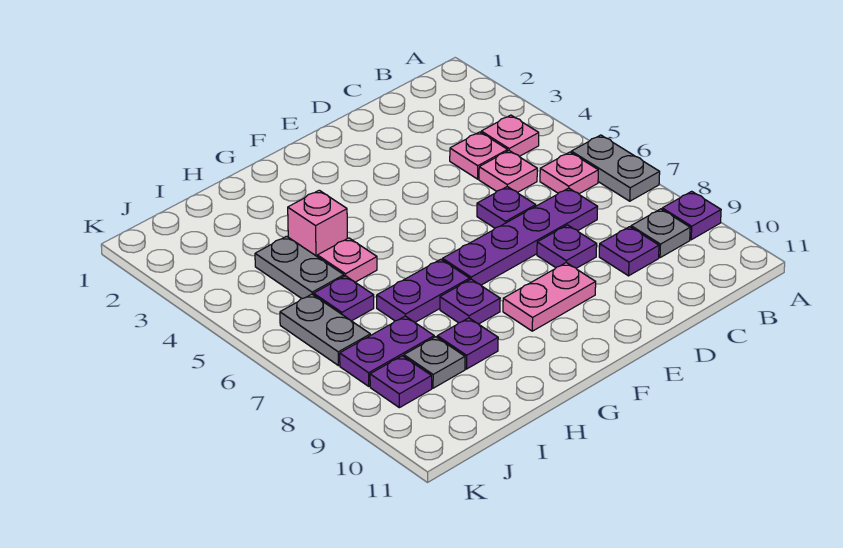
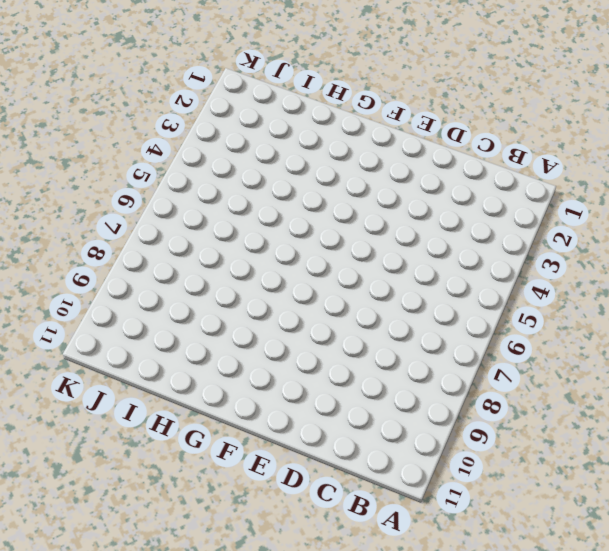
none -> grey plate A6:A7 level 1
none -> purple plate A9 level 1
none -> pink plate B4 level 1

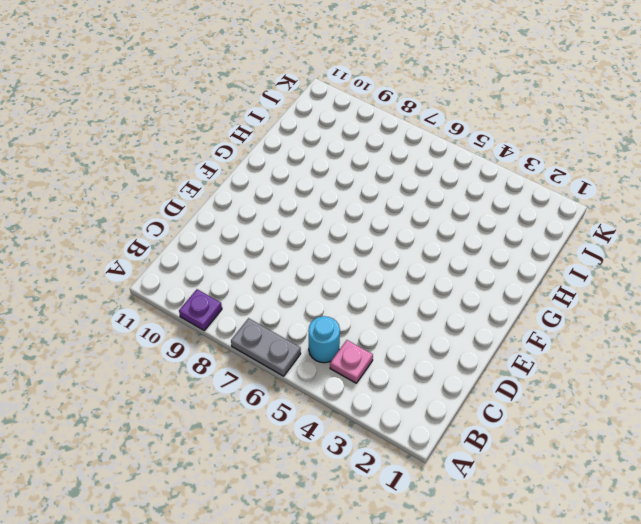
cyan round brick B5 level 1 -> none
none -> pink plate B6 level 1
none -> grey plate B9 level 1
none -> pink plate C4 level 1

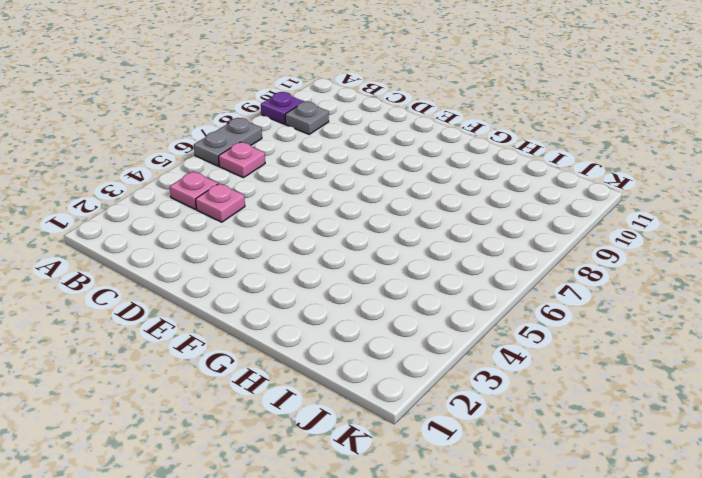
none -> pink plate C5 level 1
none -> purple plate C7:F7 level 1
none -> purple plate C9 level 1

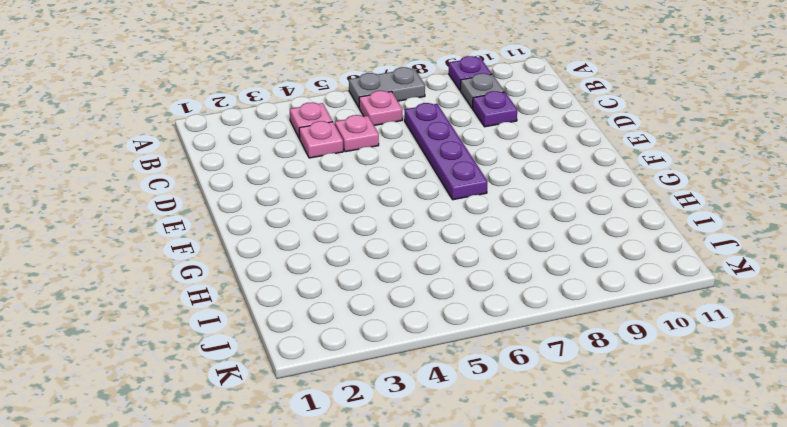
none -> purple plate D6 level 1
none -> purple plate D8 level 1
none -> pink plate E9:F9 level 1

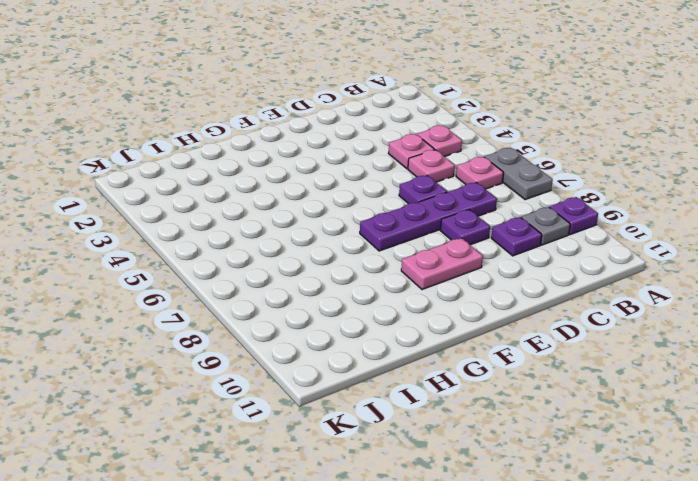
none -> purple plate G7:H7 level 1
none -> purple plate G8 level 1
none -> pink brick H4 level 1

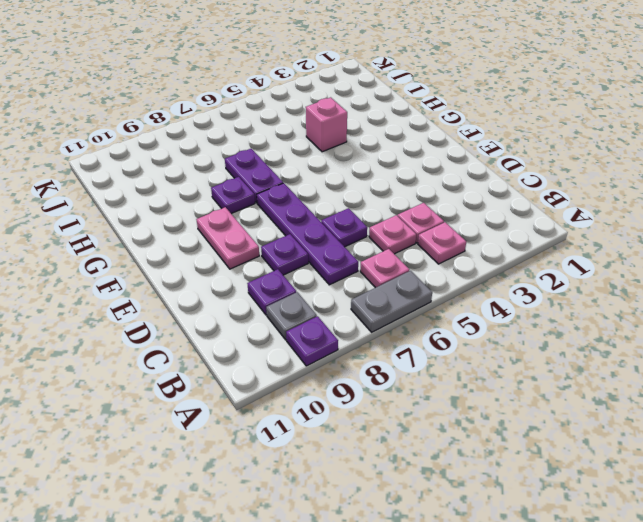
none -> pink plate H5 level 1
none -> purple plate H9 level 1
none -> grey plate I4:I5 level 1

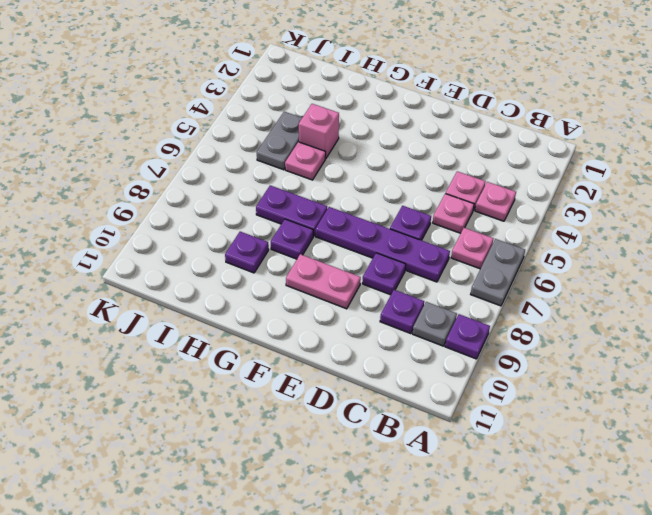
none -> purple plate I6 level 1
none -> purple plate I8:J8 level 1
none -> grey plate I9 level 1

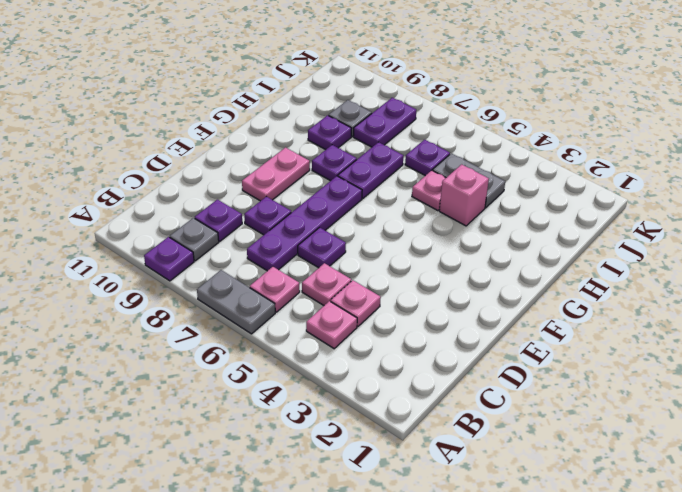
none -> grey plate J6:J7 level 1
none -> purple plate J9 level 1

